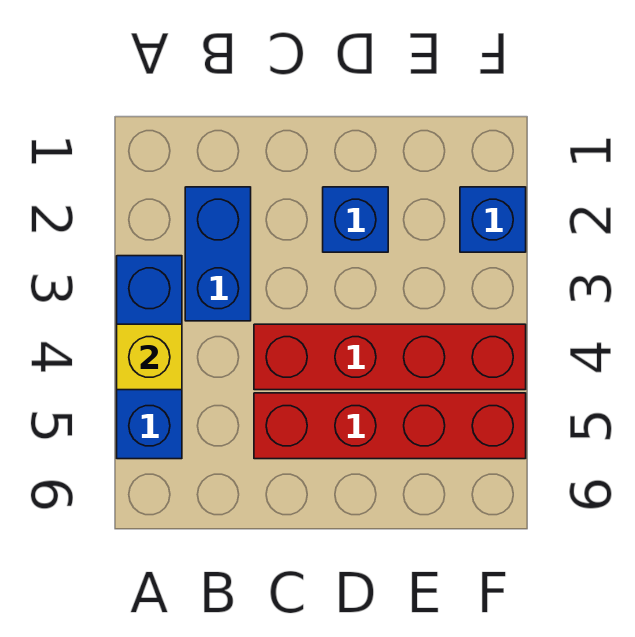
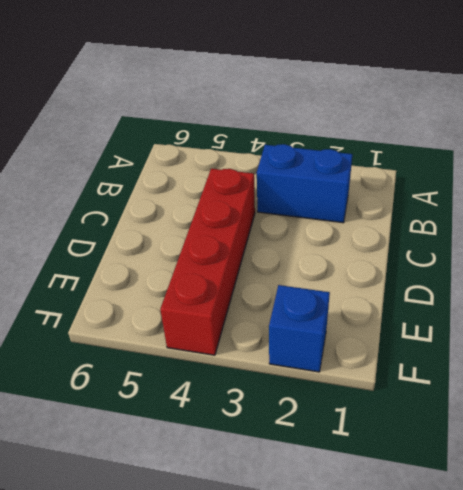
none -> blue brick A3:A5 level 1
none -> red brick C5:F5 level 1

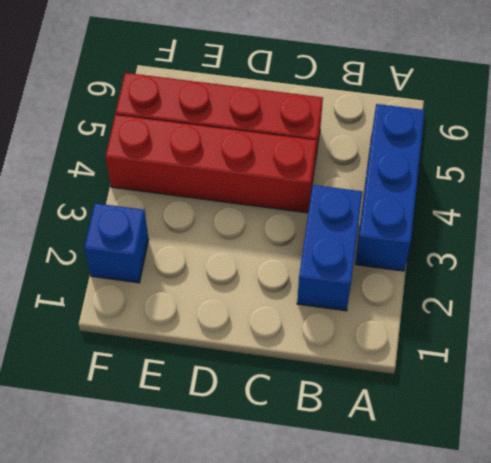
none -> blue brick D2 level 1
none -> yellow brick A4 level 2

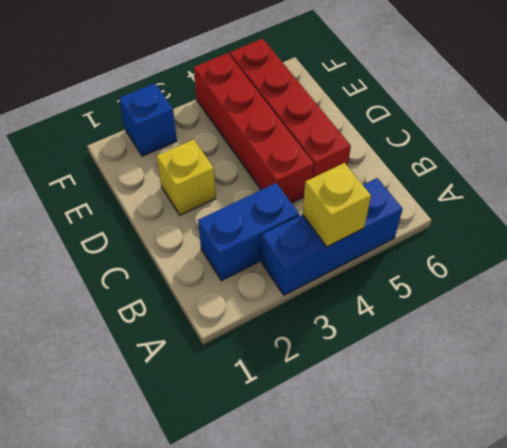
yellow brick D2 level 1 -> blue brick D2 level 1

